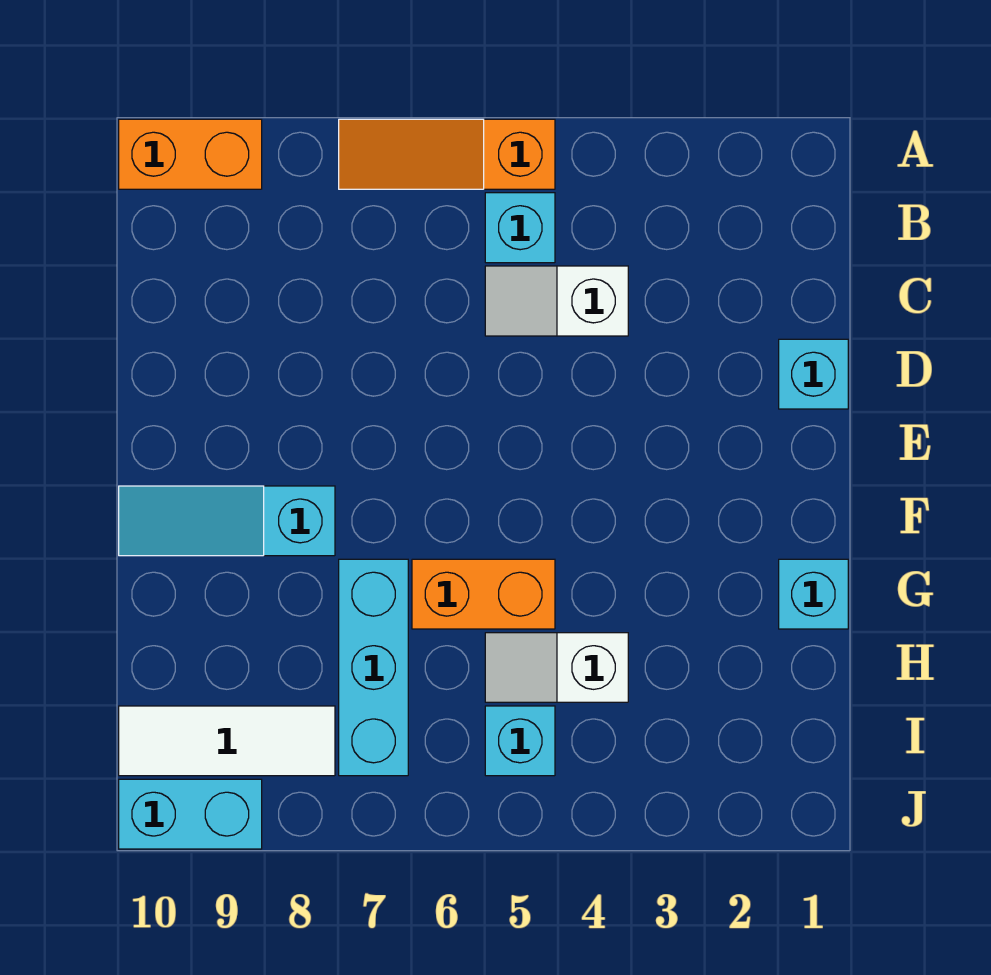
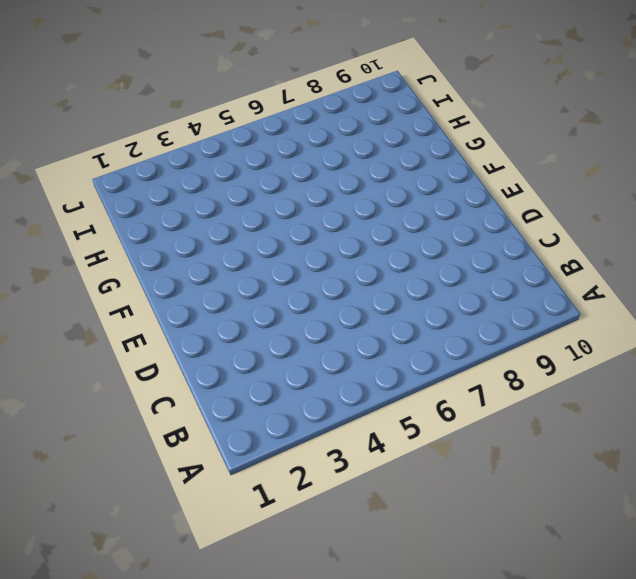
none -> orange slope A5:A7 level 1 top 5
none -> orange brick A9:A10 level 1
none -> cyan brick B5 level 1

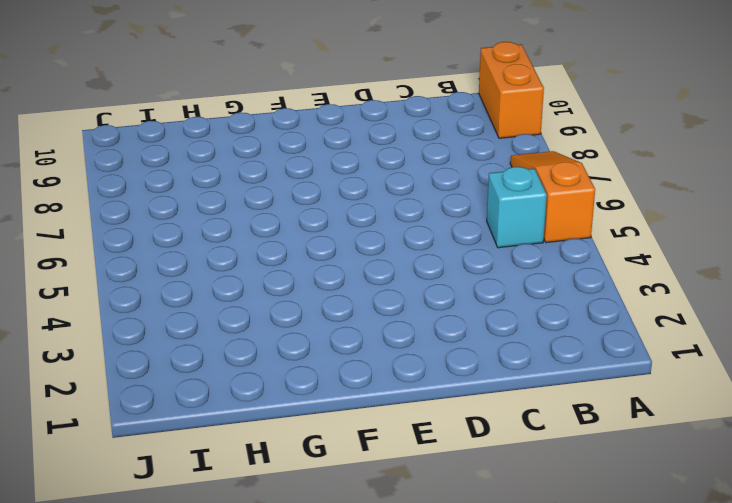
none -> white slope C4:C5 level 1 top 4
none -> cyan brick D1 level 1
none -> cyan slope F8:F10 level 1 top 8

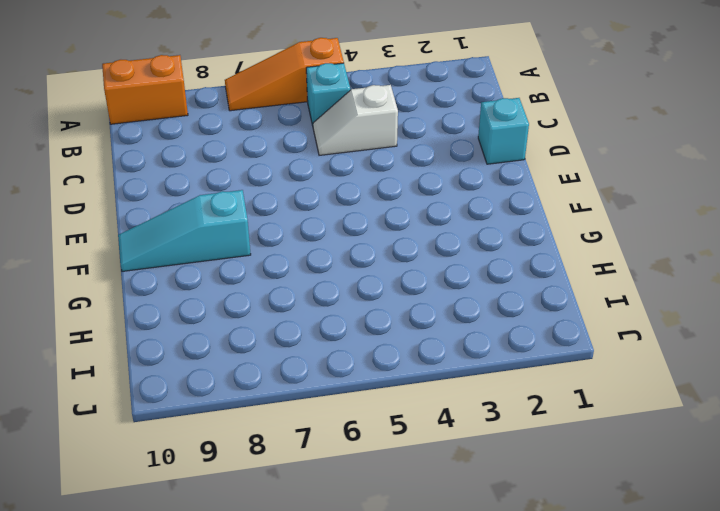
none -> cyan brick G1 level 1
none -> orange brick G5:G6 level 1
none -> cyan brick G7:I7 level 1

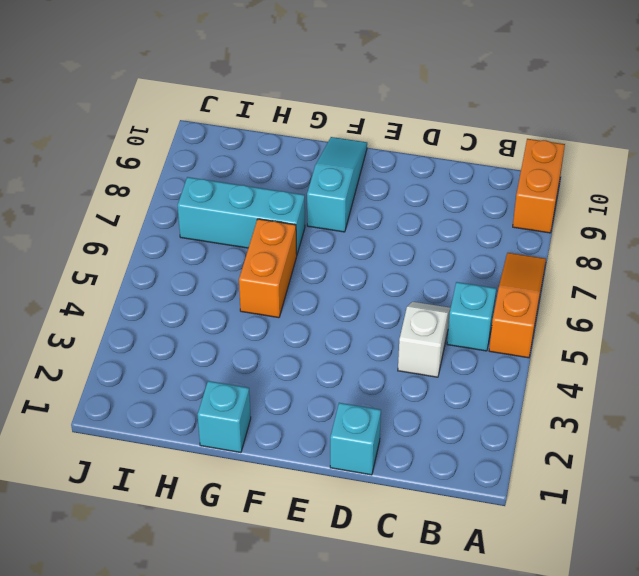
none -> white slope H4:H5 level 1 top 4
none -> cyan brick I5 level 1
none -> white tile I8:I10 level 1

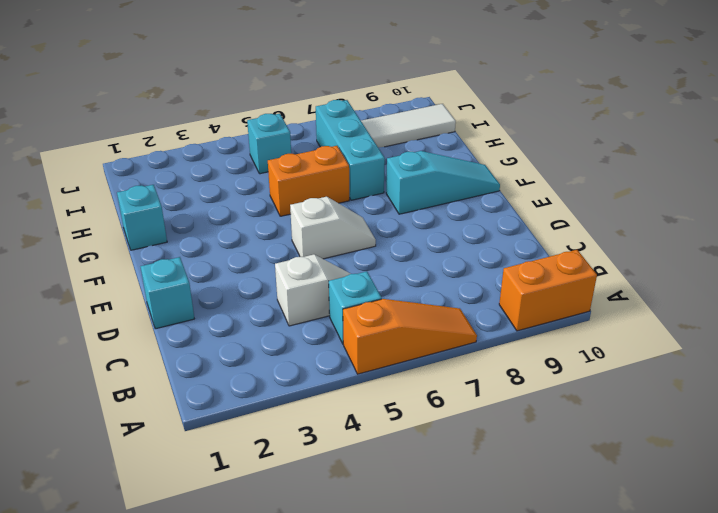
white slope E5:E6 level 1 top 5 -> white slope H4:H5 level 1 top 4
none -> cyan brick J9:J10 level 1

